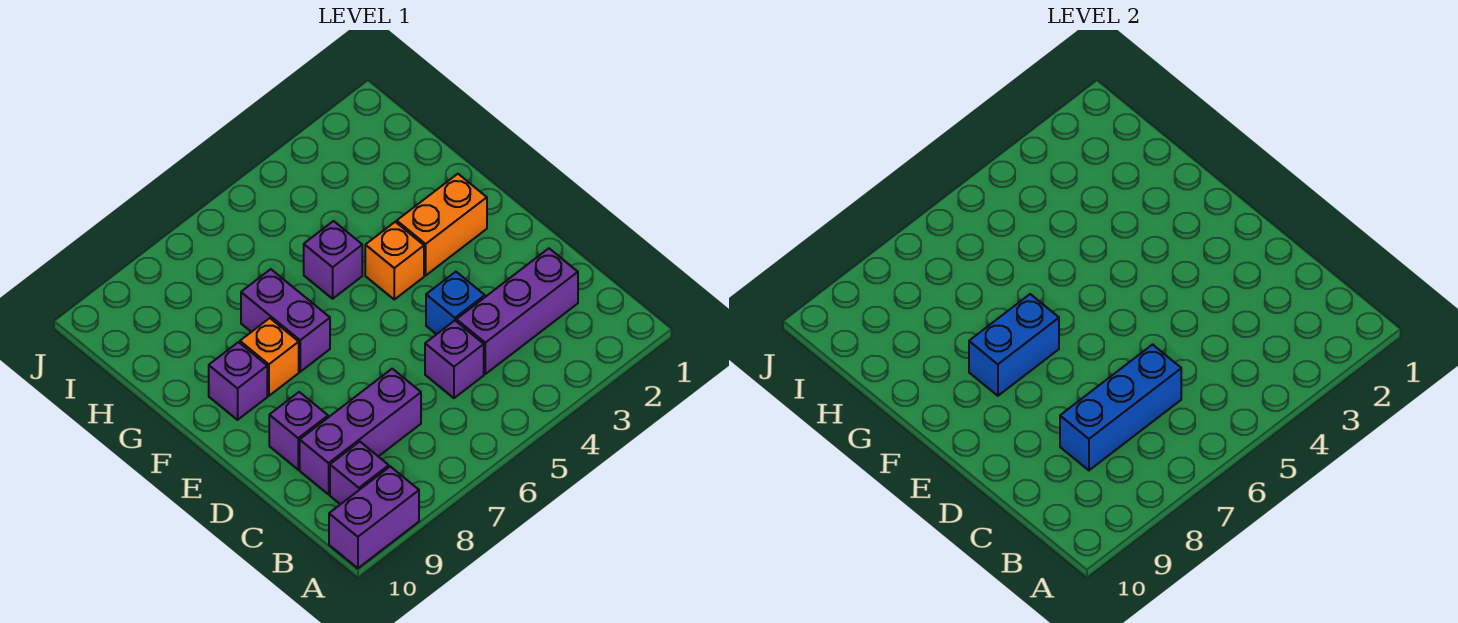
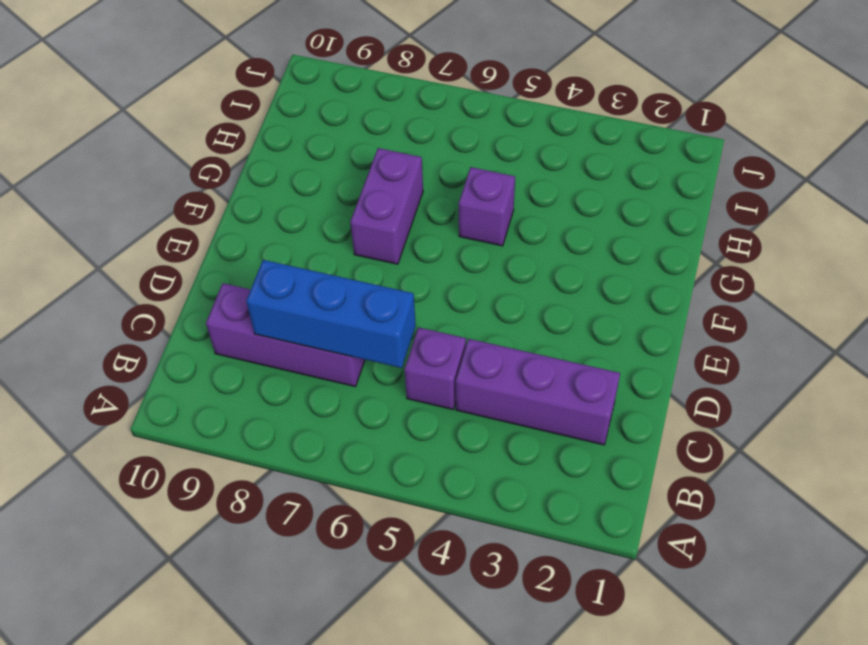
none -> purple brick A9:A10 level 1
none -> purple brick B9 level 1
none -> blue brick D4 level 1

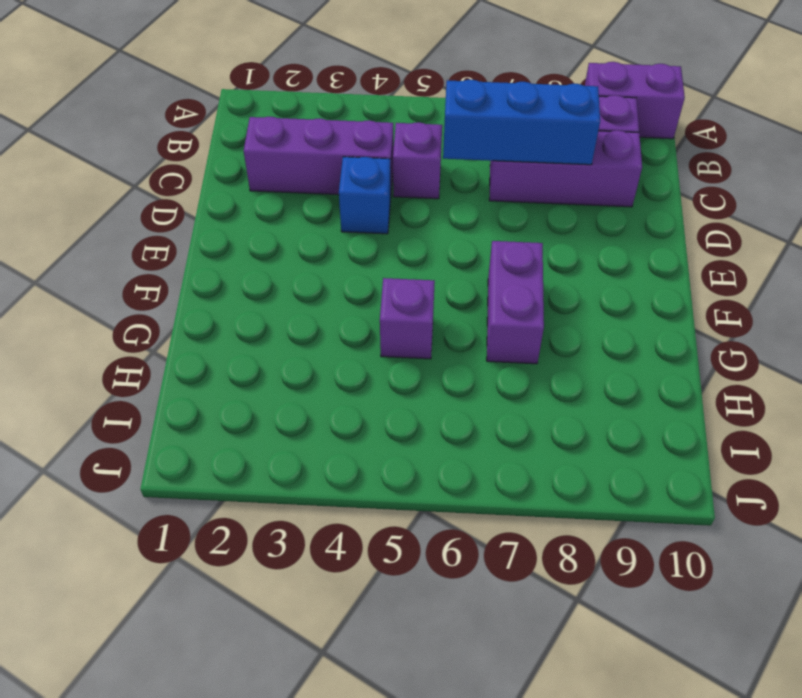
none -> purple brick D9 level 1
none -> orange brick F2:F3 level 1
none -> orange brick F4 level 1

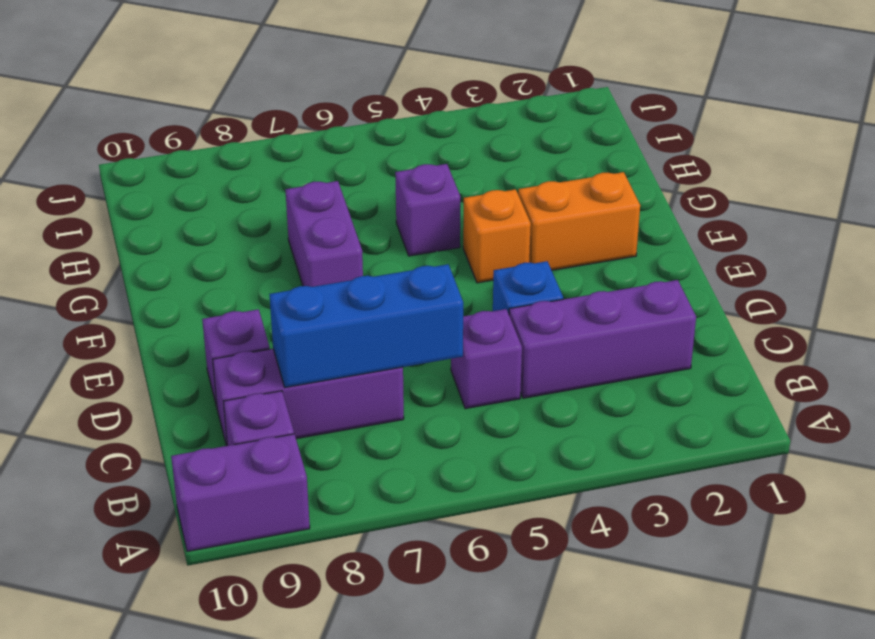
none -> orange brick F8 level 1
none -> purple brick F9 level 1
none -> blue brick F7:F8 level 2

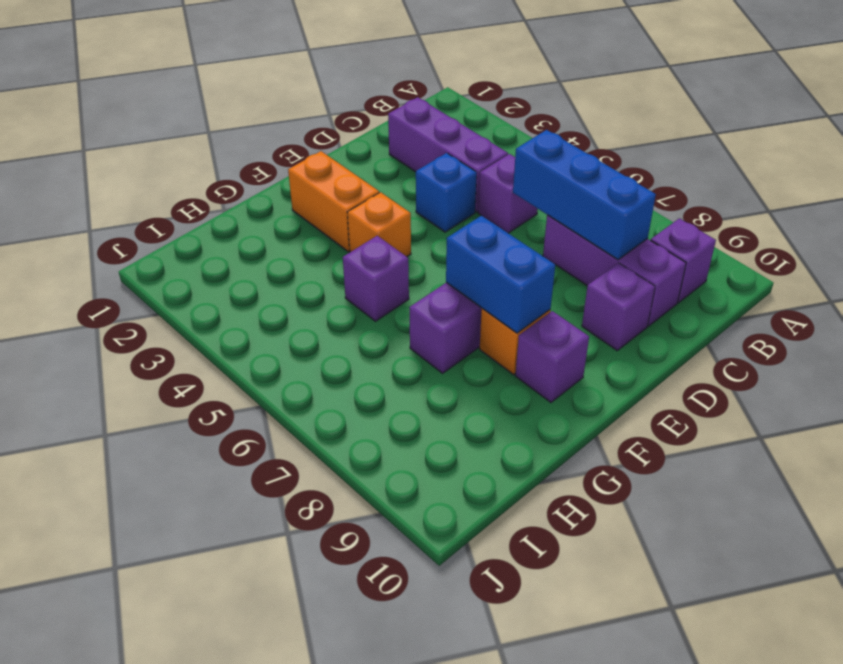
none -> purple brick A9:A10 level 1

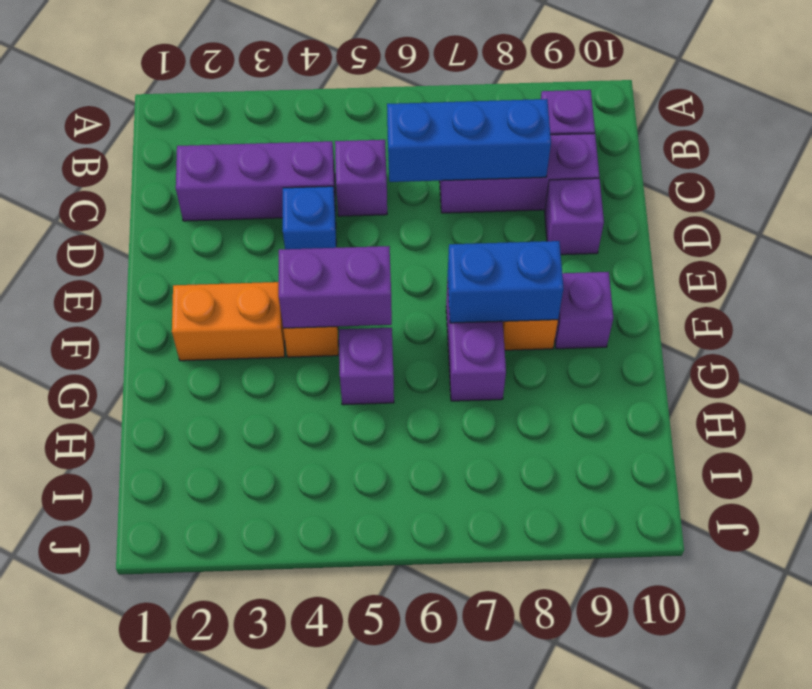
purple brick F4:F5 level 2 -> purple brick A9:A10 level 1

